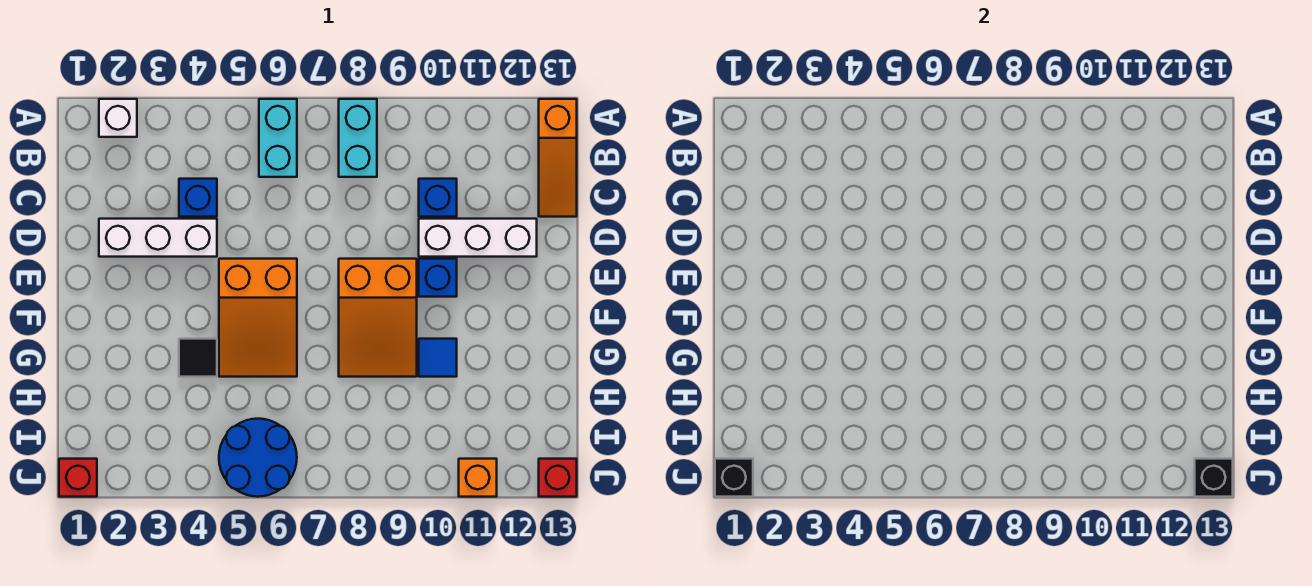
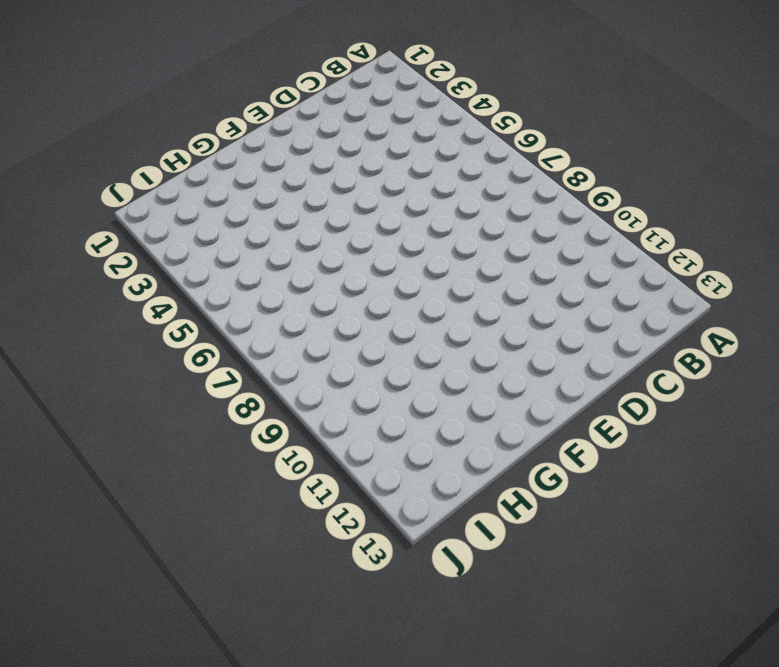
none -> white brick A2 level 1
none -> cyan brick A6:B6 level 1
none -> cyan brick A8:B8 level 1

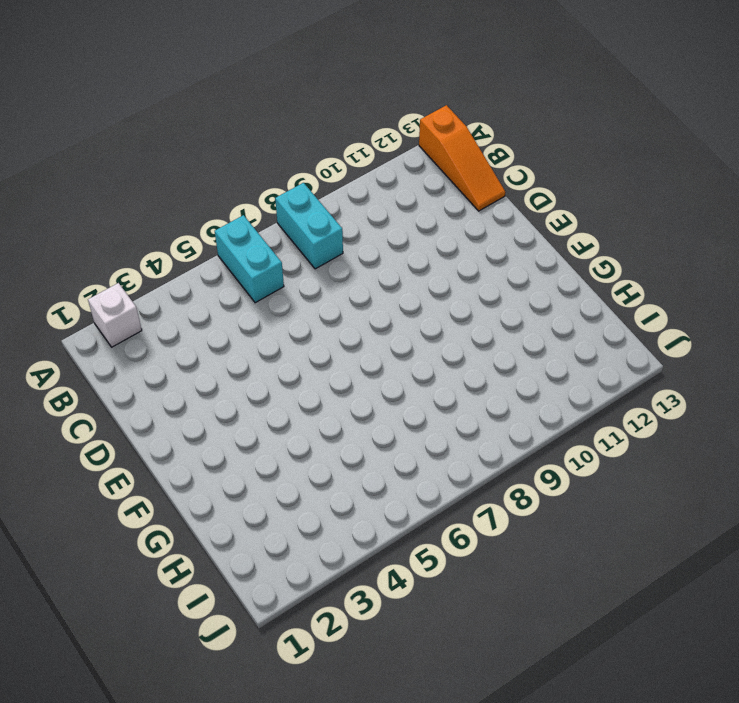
none -> blue brick C4 level 1
none -> blue brick C10 level 1
none -> white brick D2:D4 level 1

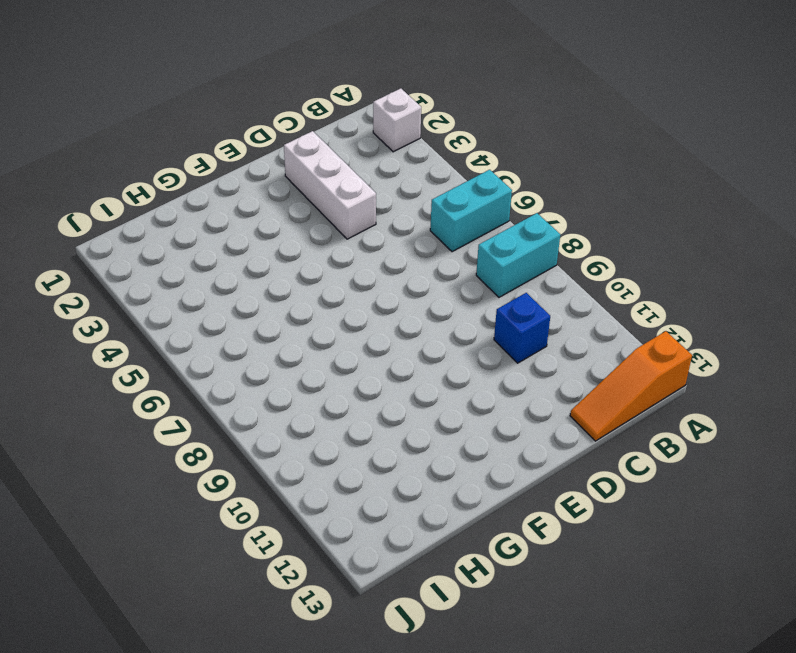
none -> blue brick C4 level 1
none -> white brick D10:D12 level 1
none -> orange slope E5:G6 level 1 top E

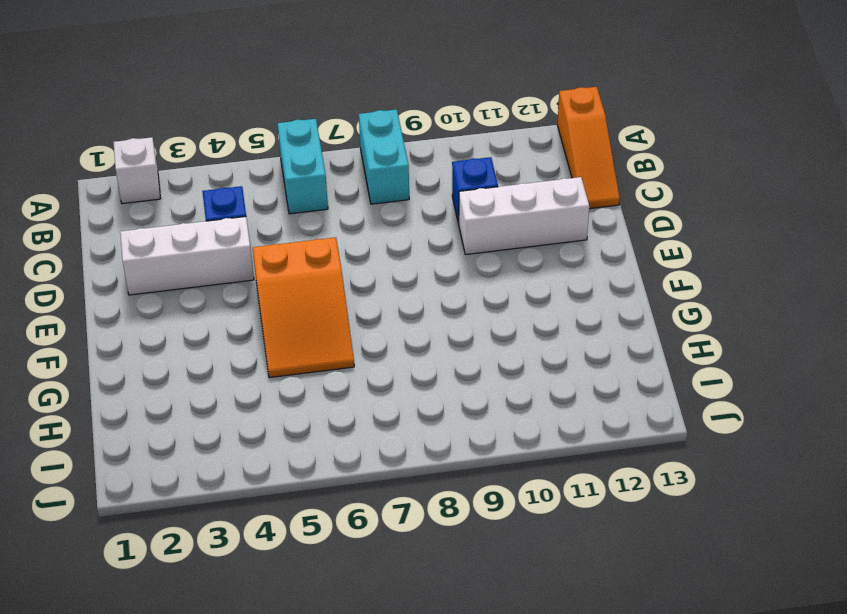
none -> orange slope E8:G9 level 1 top E
none -> blue brick E10 level 1
none -> black tile G4 level 1

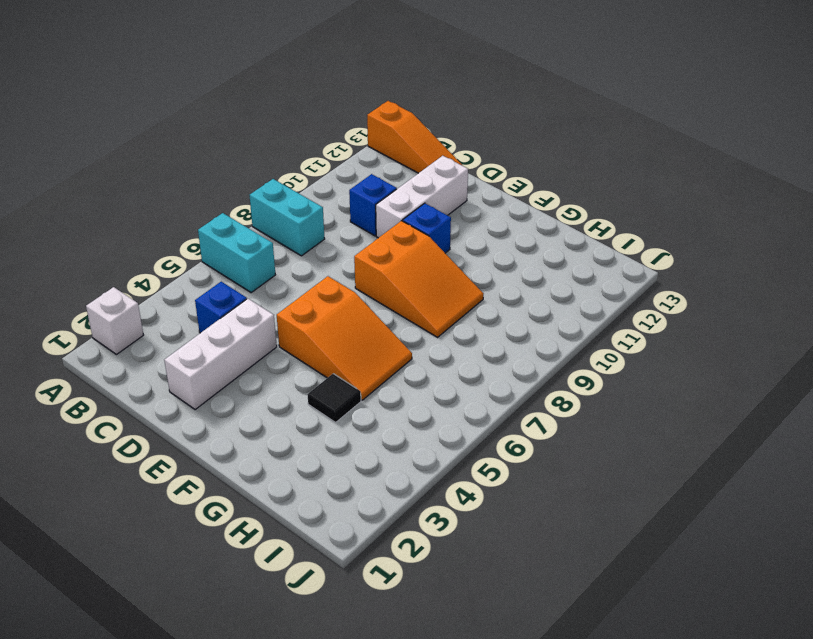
none -> blue tile G10 level 1
none -> blue round brick I5:J6 level 1
none -> red brick J1 level 1

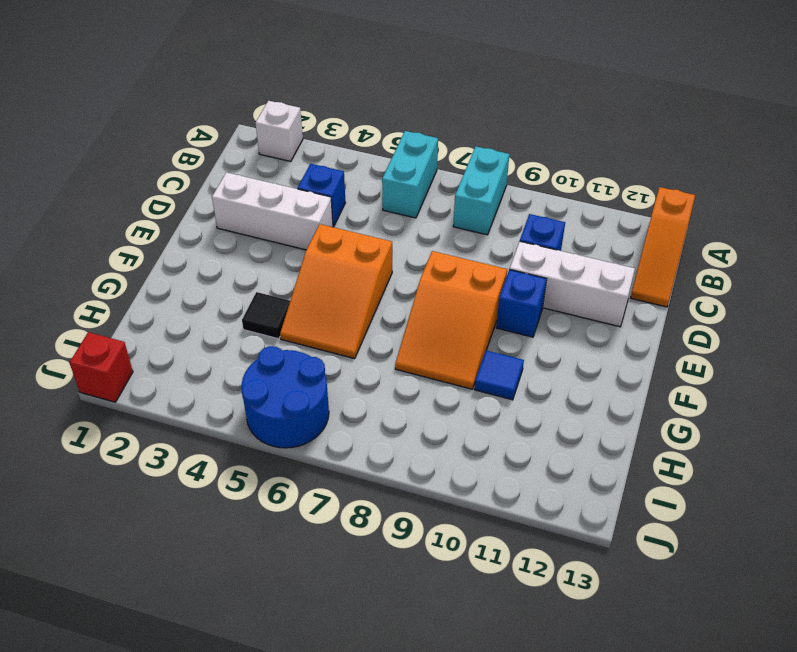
none -> orange brick J11 level 1
none -> red brick J13 level 1
none -> black brick J1 level 2

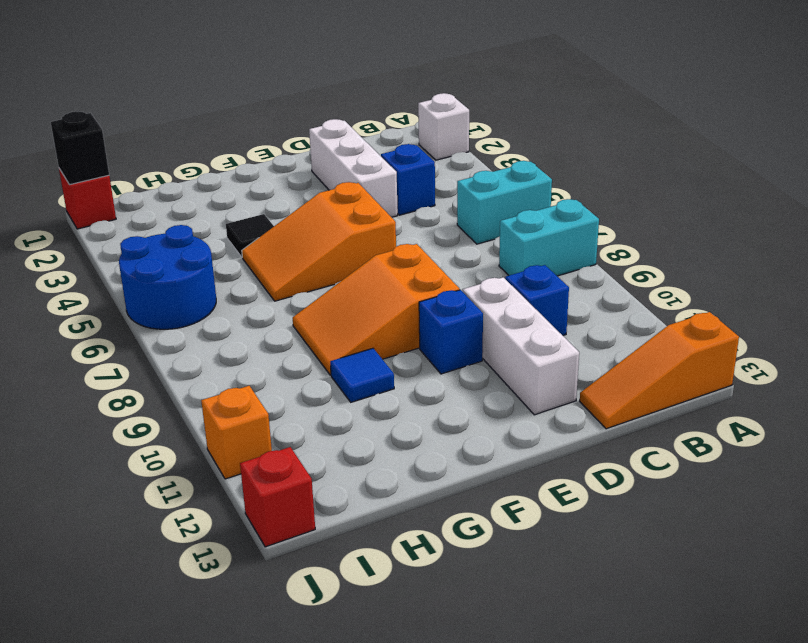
none -> black brick J13 level 2

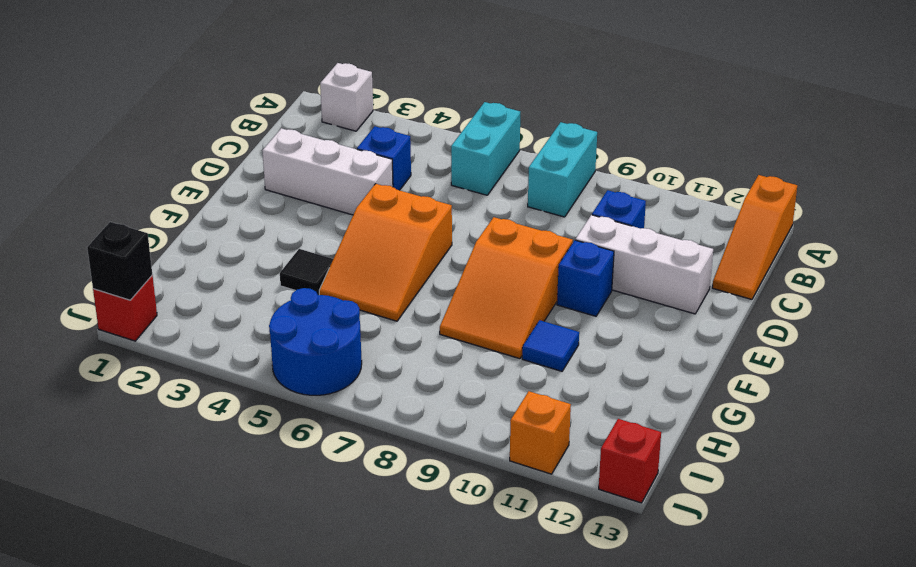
none -> black brick J13 level 2

